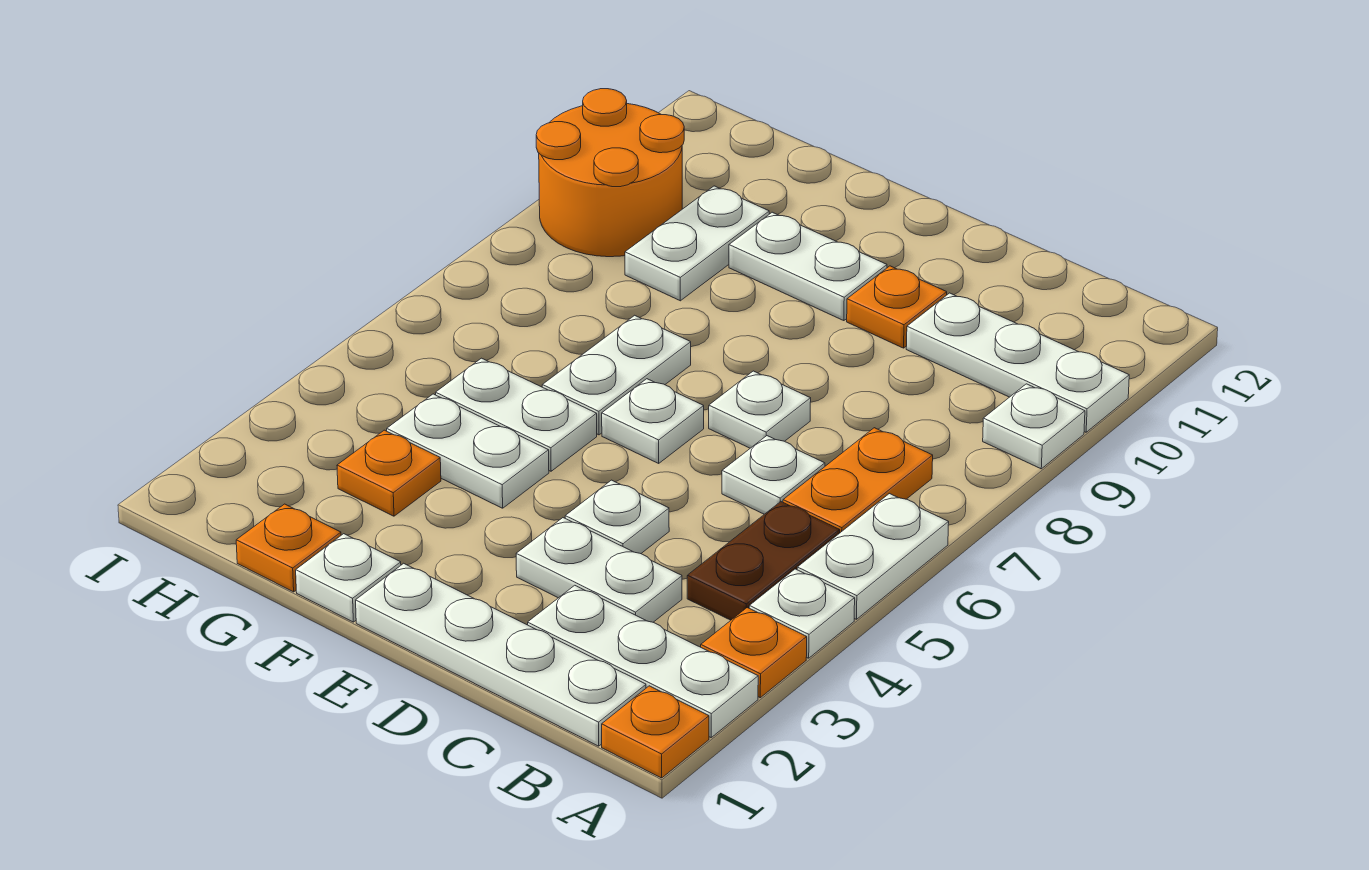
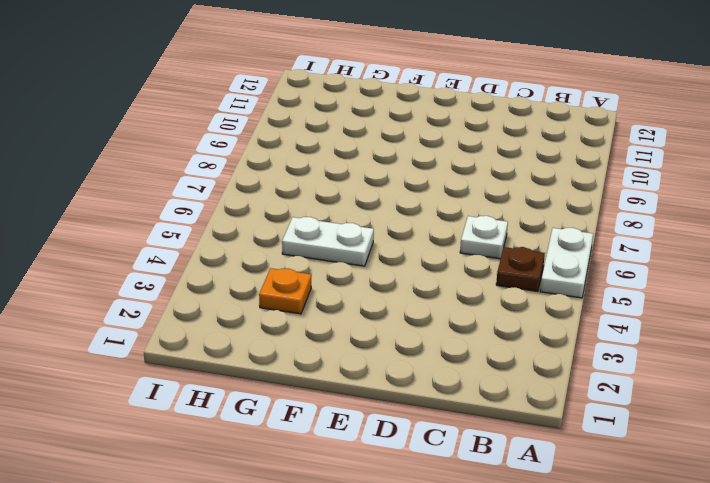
brown plate B5 level 1 -> brown plate B4:B5 level 1
none -> orange plate A1 level 1
none -> white plate A2:C2 level 1
none -> orange plate A3 level 1

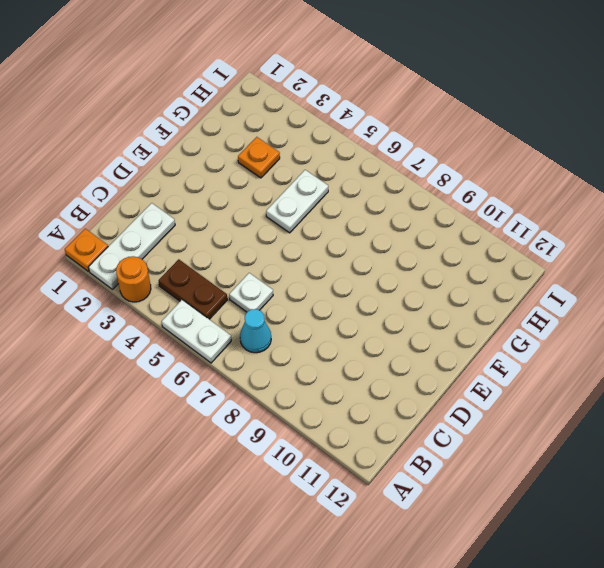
orange round brick A3 level 1 -> orange plate A3 level 1
cyan cone B7 level 1 -> orange plate B6:B7 level 1
none -> white plate A4 level 1
none -> white plate A9 level 1
none -> white plate A10:C10 level 1

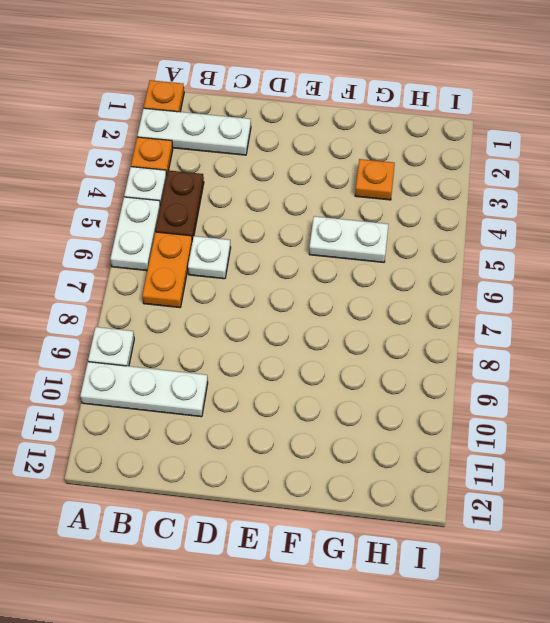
none -> white plate B1:E1 level 1
none -> white plate C3:D3 level 1
none -> white plate D4 level 1

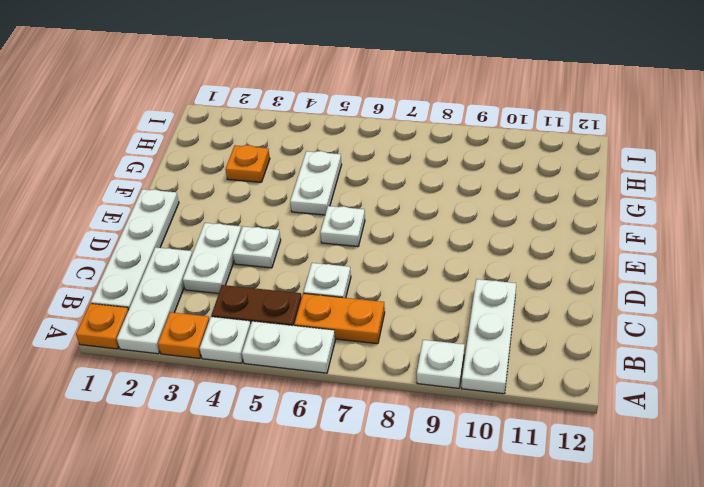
none -> white plate D7 level 1
none -> orange plate D10 level 1
none -> white plate E10:F10 level 1

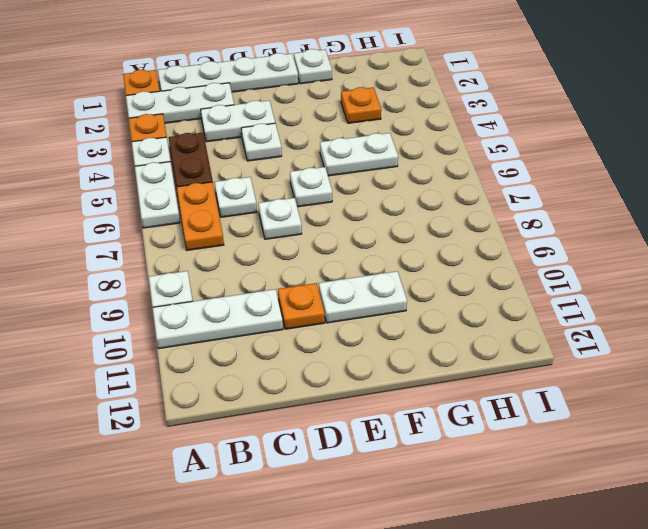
none -> white plate F4:G4 level 1
none -> white plate F6:F7 level 1
none -> orange plate G1 level 1

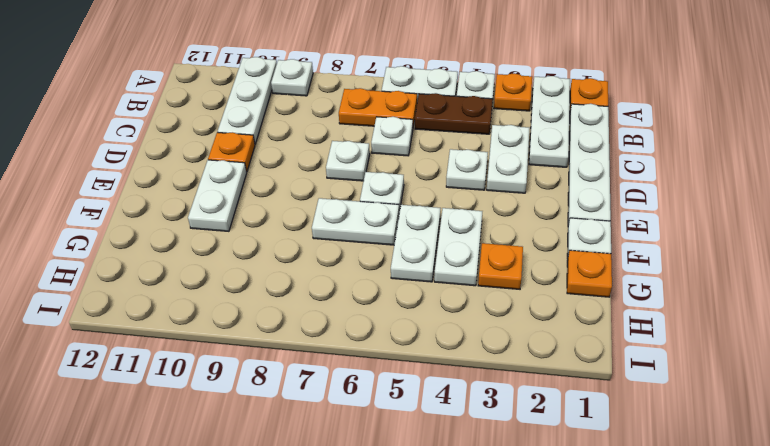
none -> white plate G9:G10 level 1
none -> orange round brick H9:I10 level 1

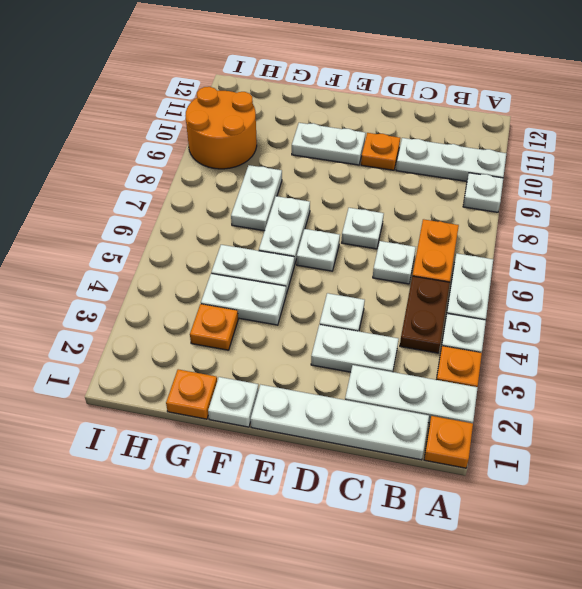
white plate G7:G8 level 1 -> white plate G9:G10 level 1

